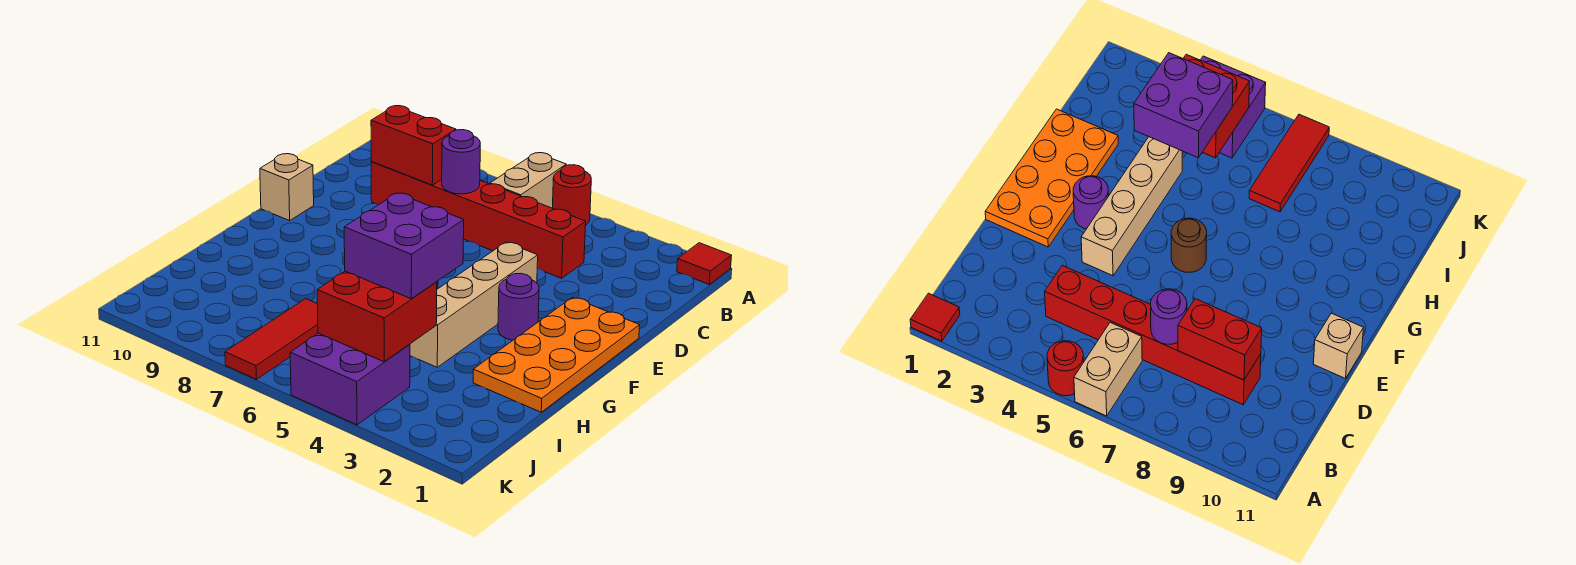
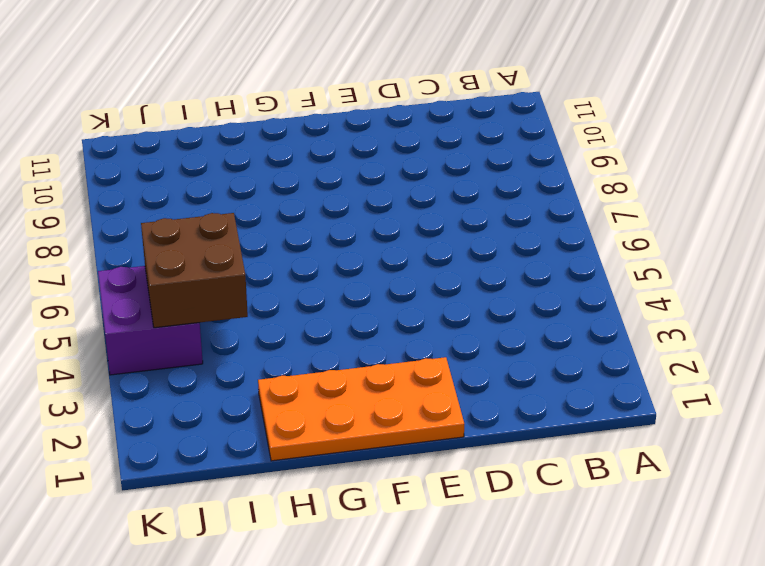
brown brick I4:J5 level 2 -> red brick I4:J5 level 2
none -> red tile A1 level 1
none -> red round brick A5 level 1
none -> tan brick A6:B6 level 1

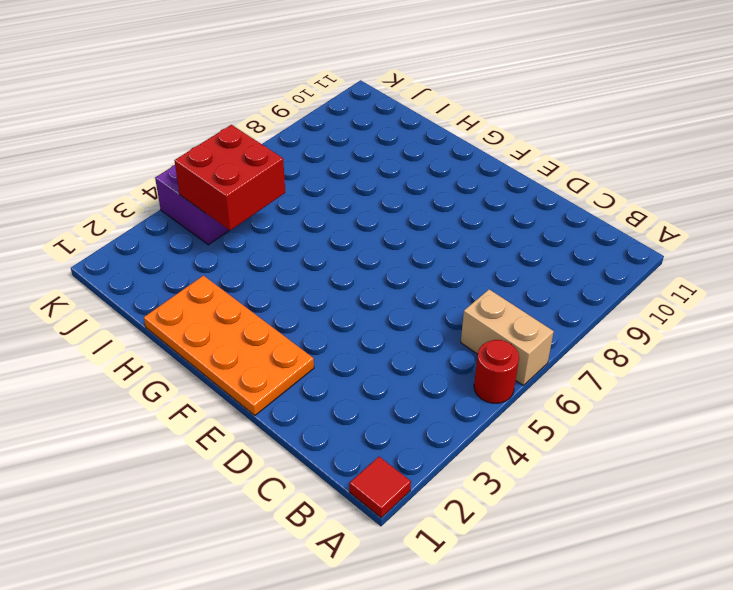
none -> red brick C4:C9 level 1
none -> tan brick E4:H4 level 1
none -> tan brick E11 level 1

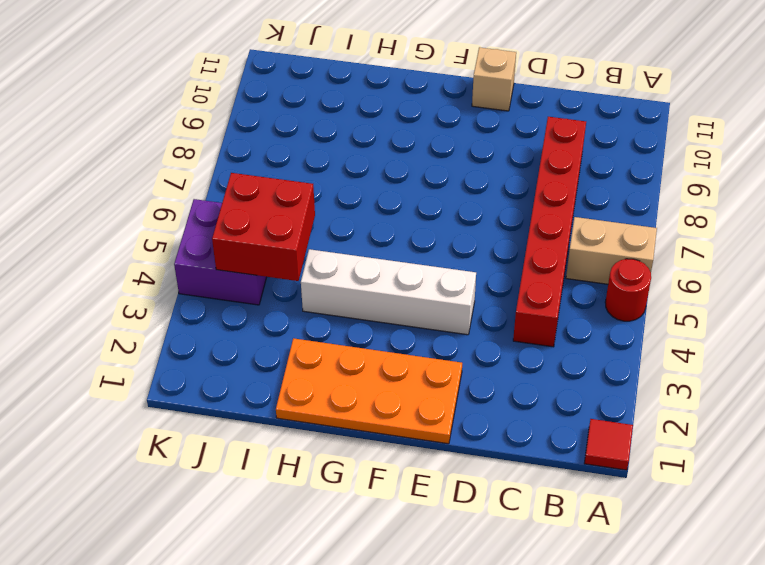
white brick E4:H4 level 1 -> tan brick E4:H4 level 1
none -> purple round brick F3 level 1
none -> brown round brick F6 level 1
none -> red tile I7:K7 level 1

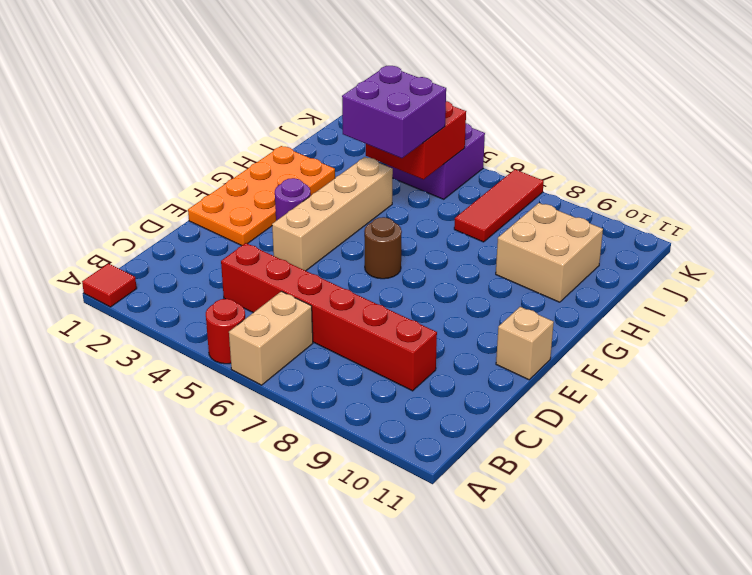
tan brick H9:I10 level 1 -> none
none -> purple round brick C7 level 2
none -> red brick C8:C9 level 2

